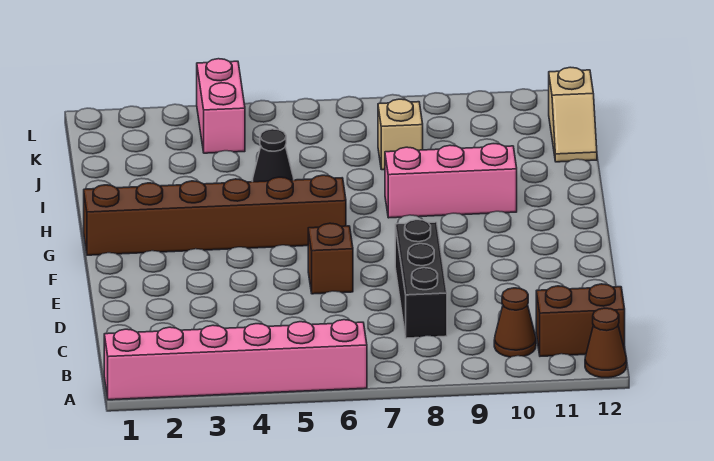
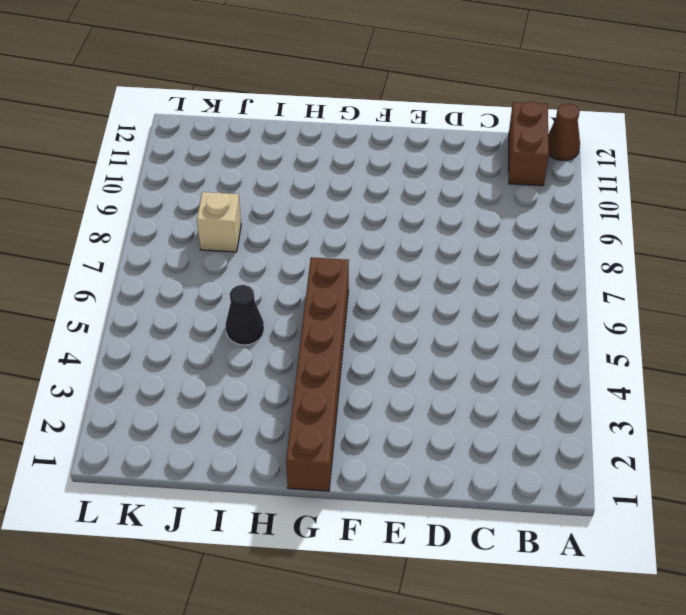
none -> pink brick A1:A6 level 1
none -> brown cone B10 level 1
none -> black brick C8:E8 level 1

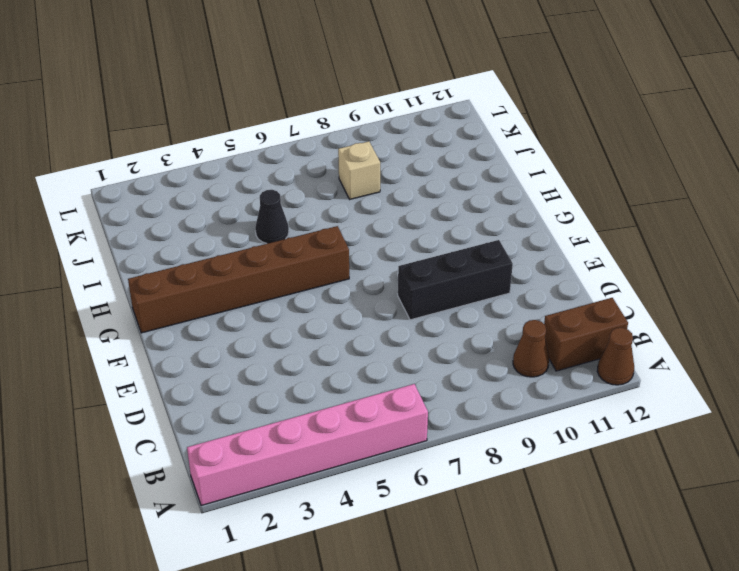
black brick E8:E10 level 1 -> black brick C8:E8 level 1
none -> brown brick E6 level 1
none -> pink brick H8:H10 level 1
none -> tan slope J12:K12 level 1 top K

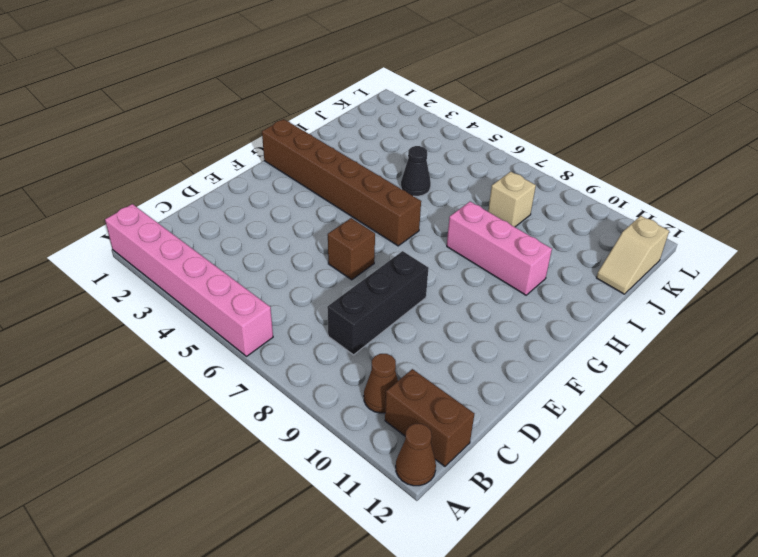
none -> pink brick K4:L4 level 1

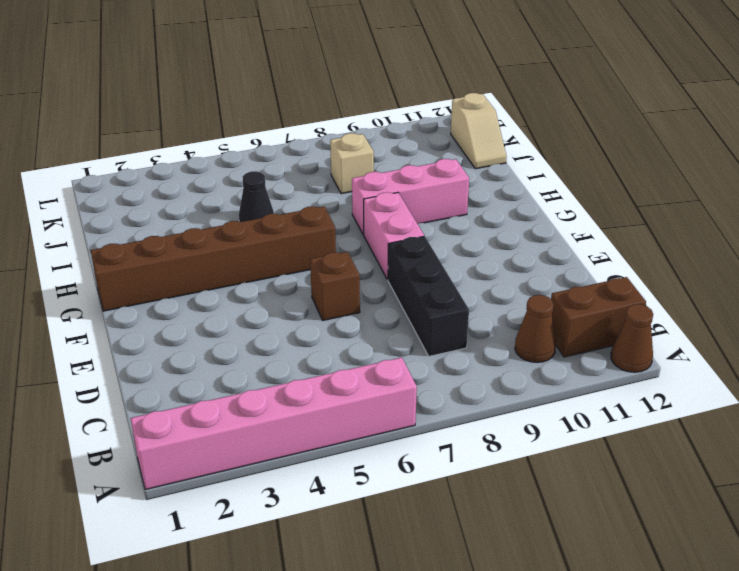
pink brick F8:G8 level 1 -> pink brick K4:L4 level 1

